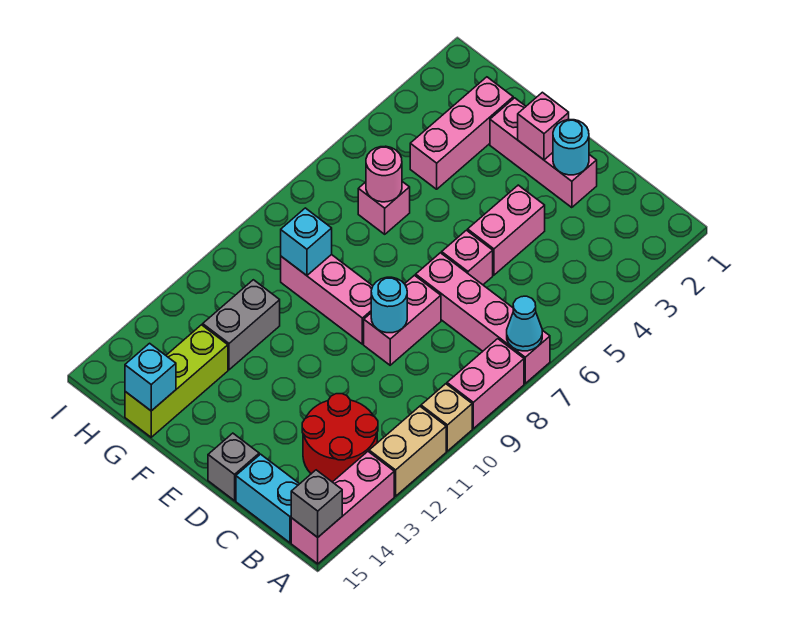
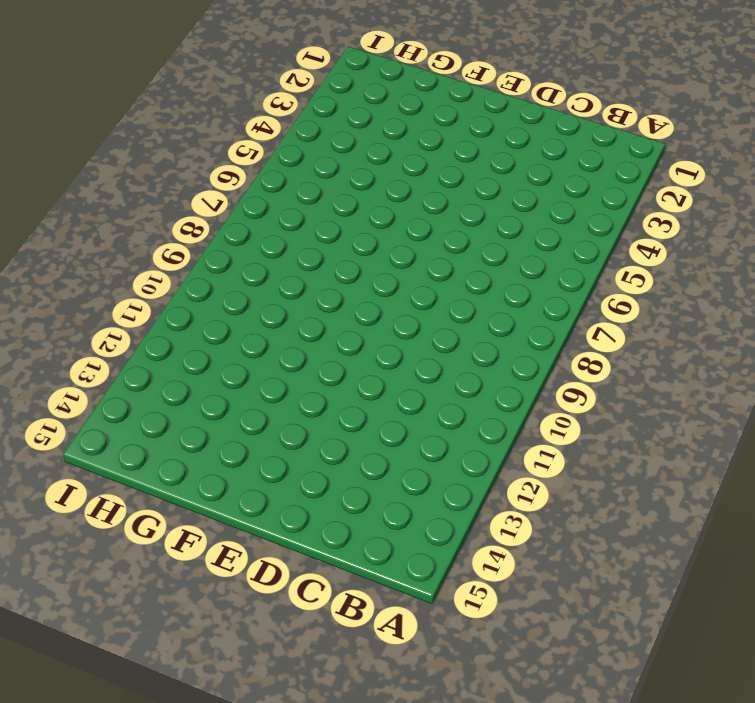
none -> pink brick A7:D7 level 1
none -> pink brick A8:A9 level 1
none -> tan brick A10 level 1

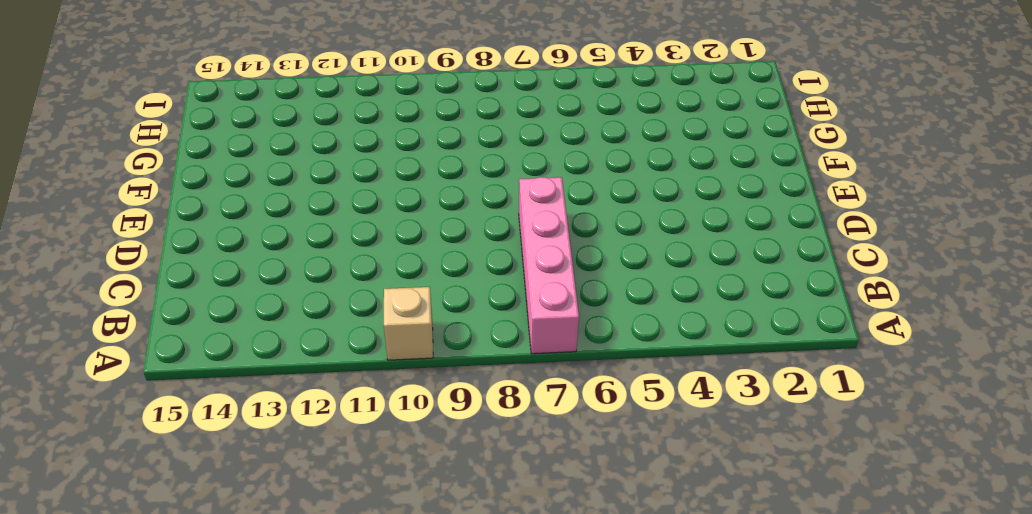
none -> pink brick A8:A9 level 1
none -> tan brick A11:A12 level 1
none -> pink brick A13:A15 level 1

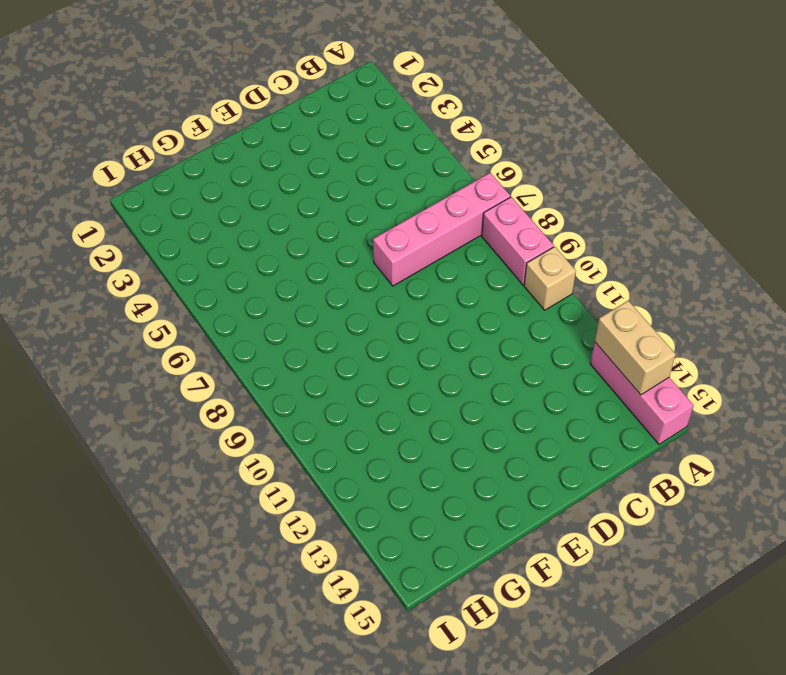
tan brick A13:A14 level 2 -> tan brick A11:A12 level 1
none -> red round brick B12:C13 level 1
none -> cyan brick B15:C15 level 1
none -> pink brick D2:F2 level 1

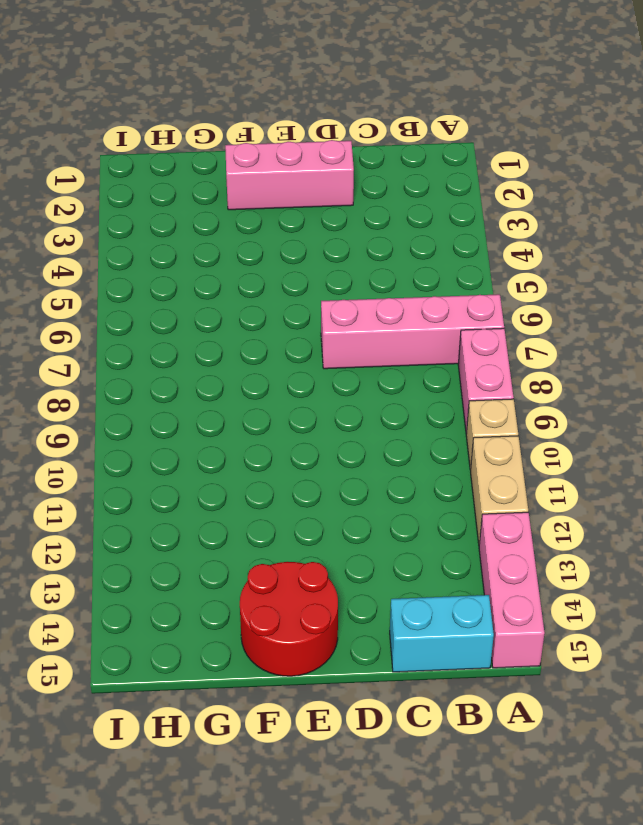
red round brick E14:F15 level 1 -> red round brick B12:C13 level 1
none -> pink brick D4:D5 level 1
none -> pink brick D6 level 1
none -> pink brick D8:D9 level 1

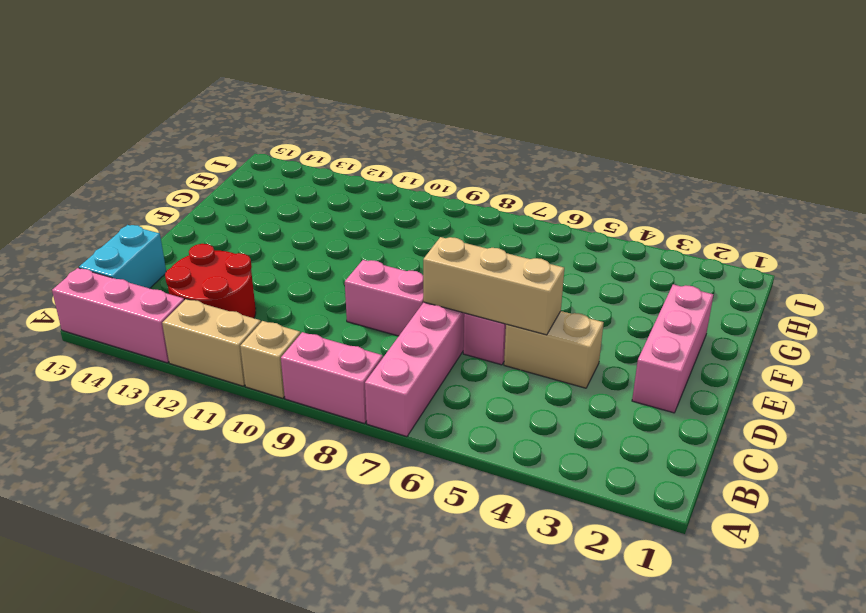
tan brick D4:D5 level 1 -> pink brick D4:D5 level 1
tan brick D5:D7 level 2 -> none
none -> grey brick D15 level 1
none -> pink brick E9:G9 level 1
none -> pink brick G2:G4 level 1

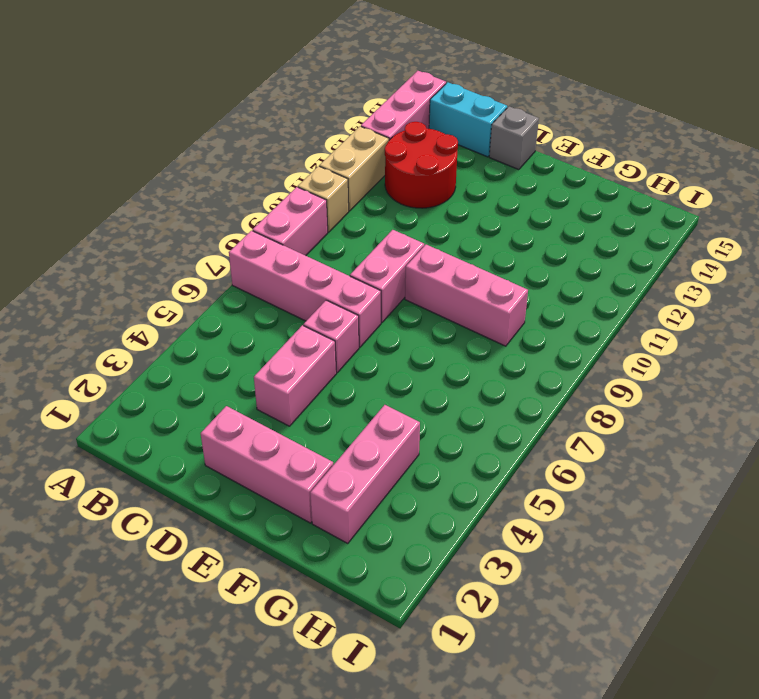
none -> pink brick G6 level 1
none -> grey brick G11:G12 level 1
none -> lime brick G13:G15 level 1

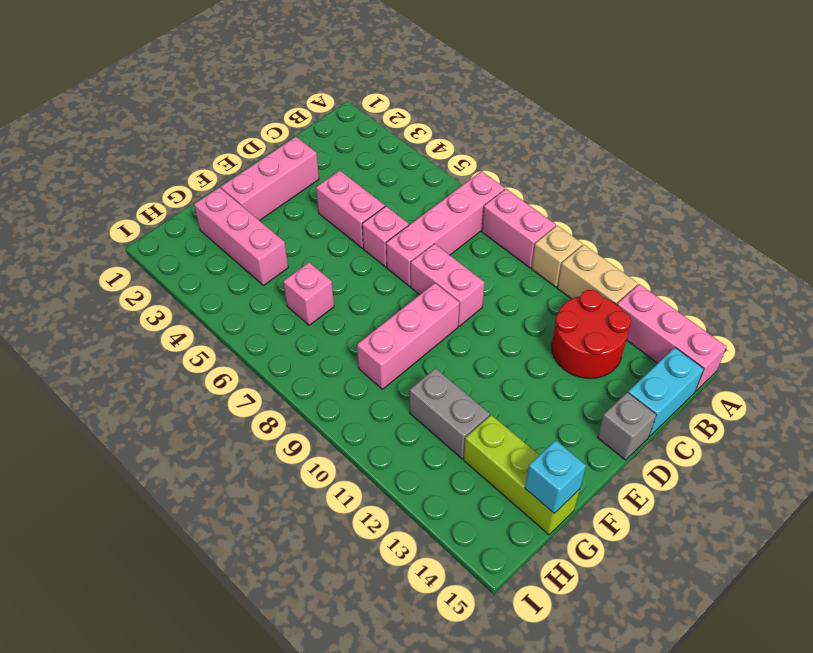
none -> cyan cone A7 level 2
none -> grey brick A15 level 2
none -> cyan round brick D2 level 2

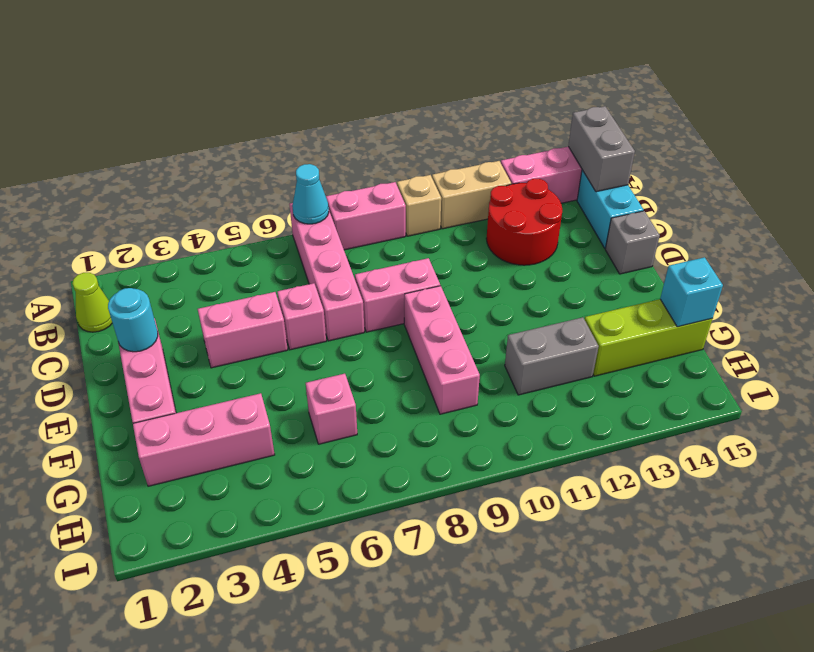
grey brick A15:B15 level 2 -> grey brick A15 level 2
lime cone B1 level 1 -> none
none -> cyan round brick D9 level 2
none -> pink brick E2 level 2
none -> pink round brick G6 level 2

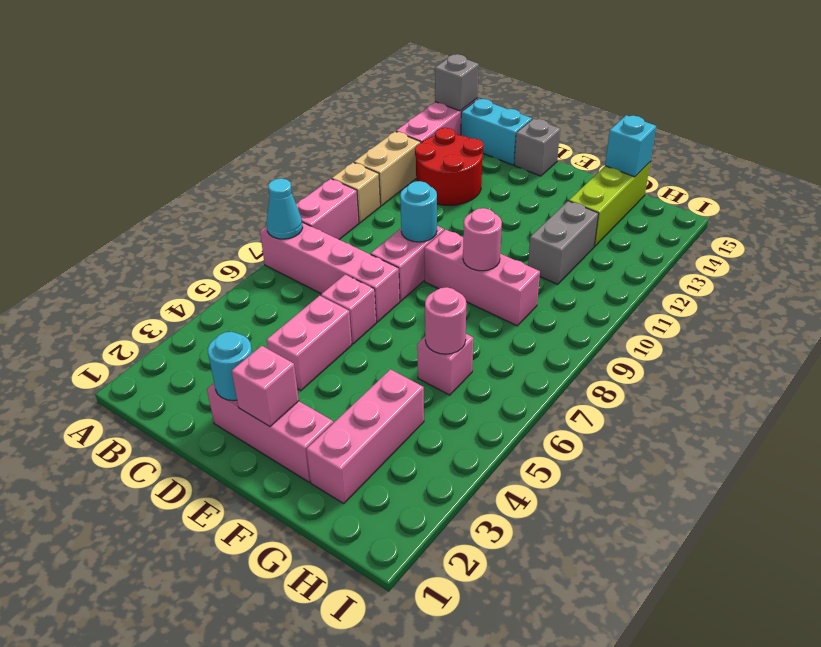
pink round brick F9 level 2 -> none
none -> cyan brick G9 level 2

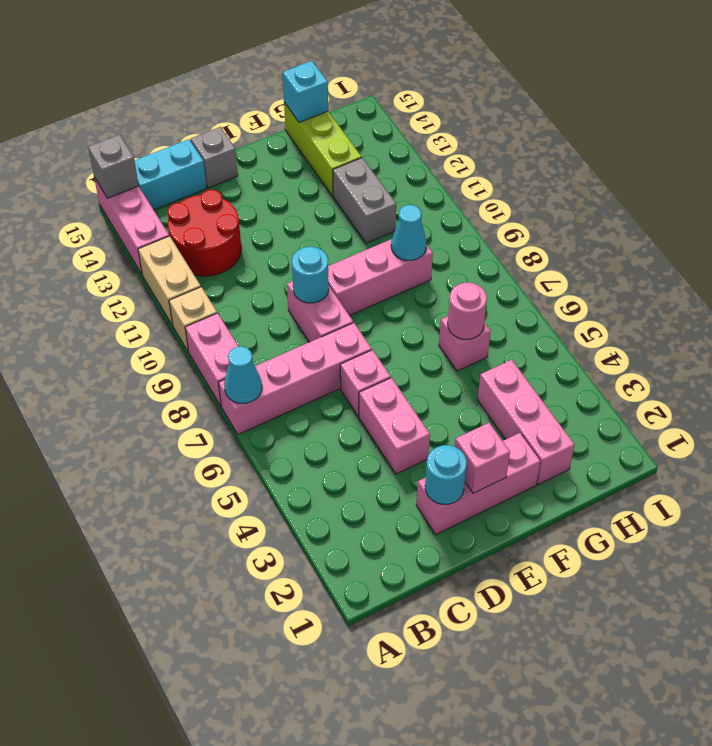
cyan cone G9 level 2 -> cyan brick G9 level 2

